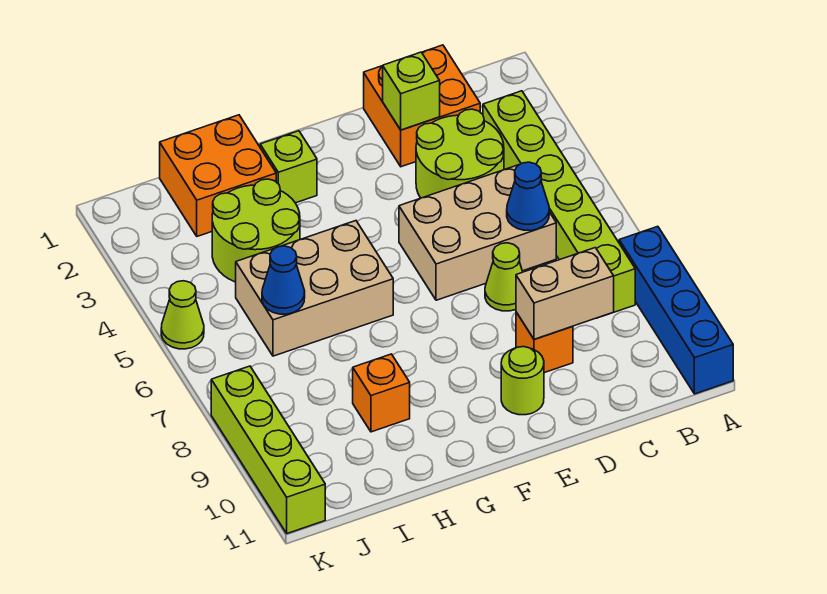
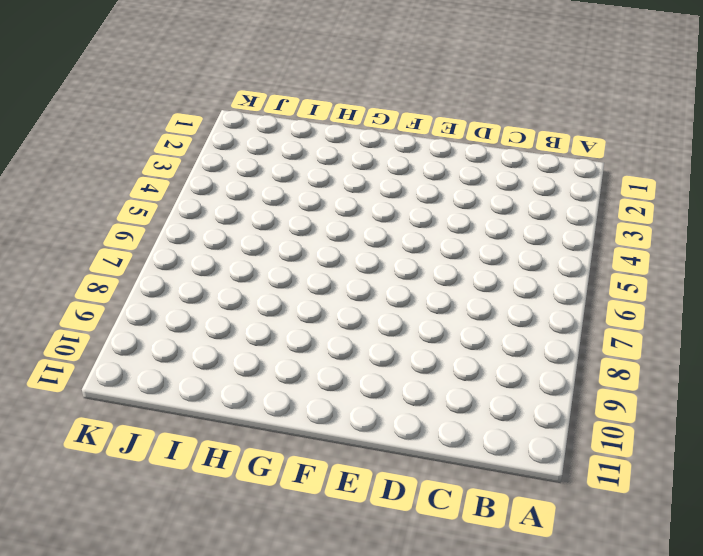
none -> blue brick A8:A11 level 1
none -> lime brick B3:B8 level 1
none -> orange brick C1:D2 level 1

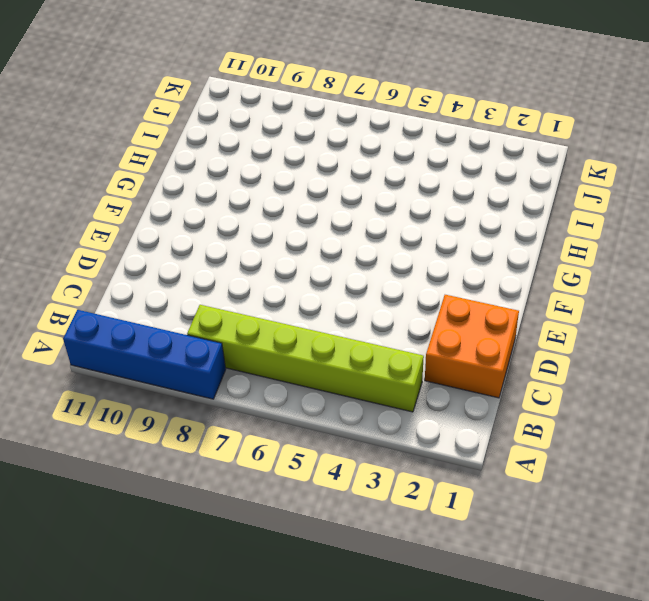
none -> lime round brick C3:D4 level 1
none -> tan brick C5:E6 level 1
none -> lime cone D7 level 1

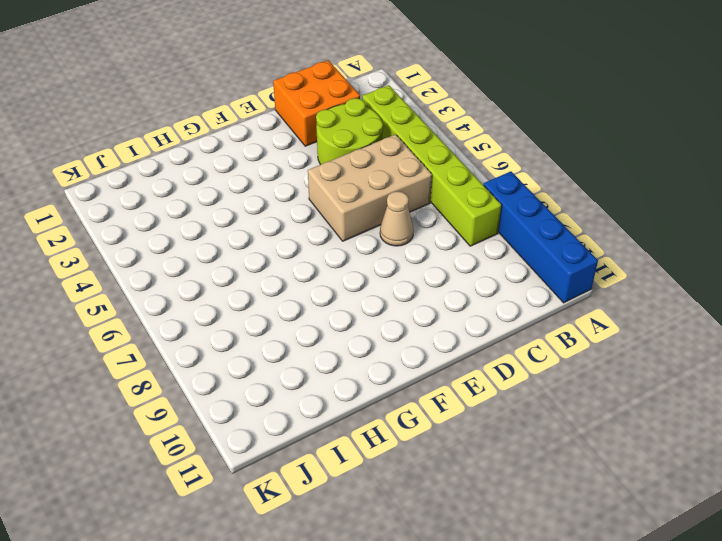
tan cone D7 level 1 -> lime cone D7 level 1
none -> orange brick D9 level 1
none -> lime round brick E10 level 1
none -> lime brick G2 level 1

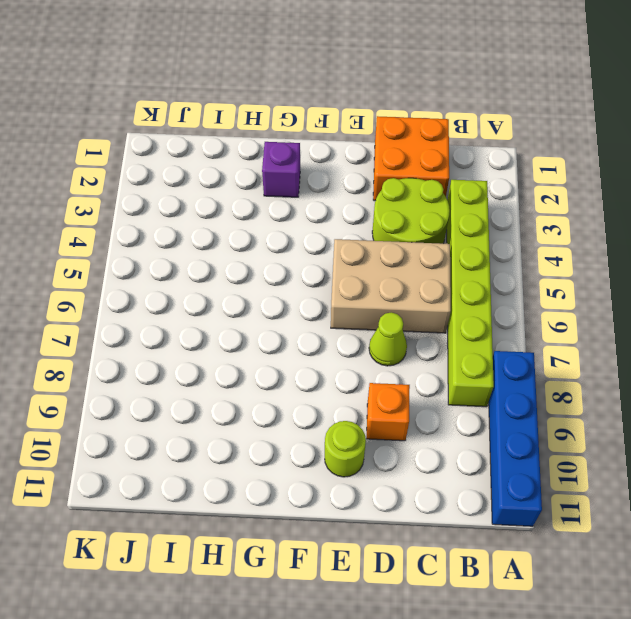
purple brick G2 level 1 -> lime brick G2 level 1
none -> tan brick G5:I6 level 1
none -> orange brick H1:I2 level 1
none -> lime round brick H3:I4 level 1

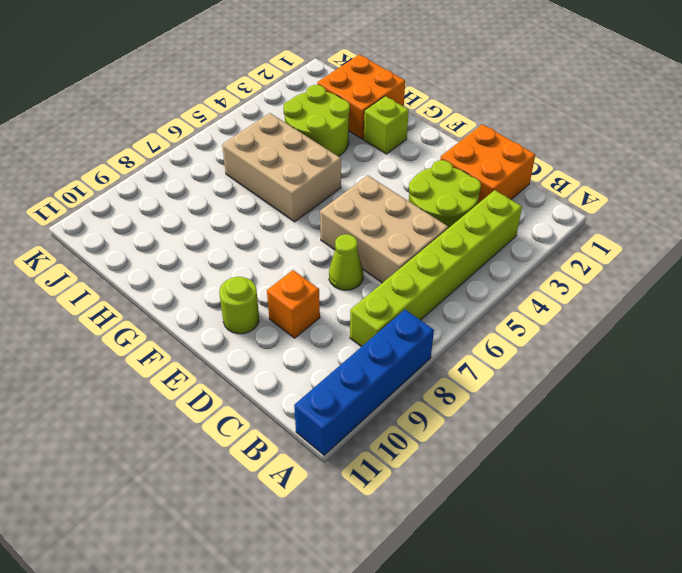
none -> orange brick H9 level 1
none -> lime cone K5 level 1
none -> lime brick K8:K11 level 1

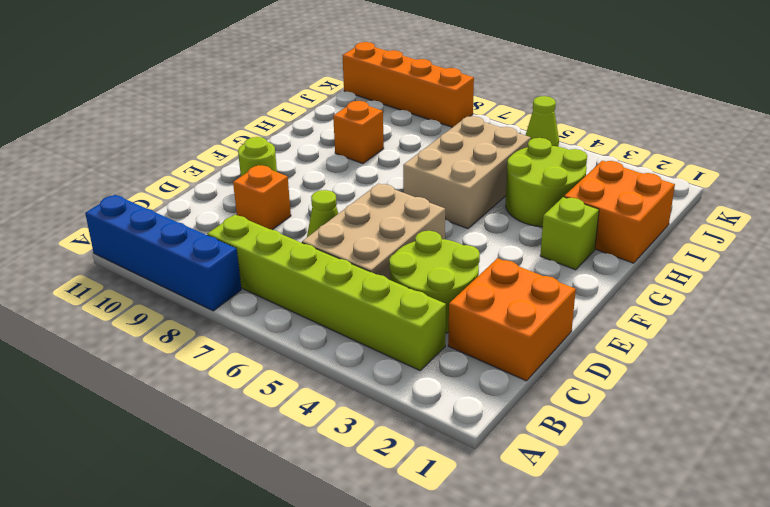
orange brick K8:K11 level 1 -> lime brick K8:K11 level 1
none -> blue cone C6 level 2
none -> tan brick C9:D9 level 2
none -> lime brick D2 level 2

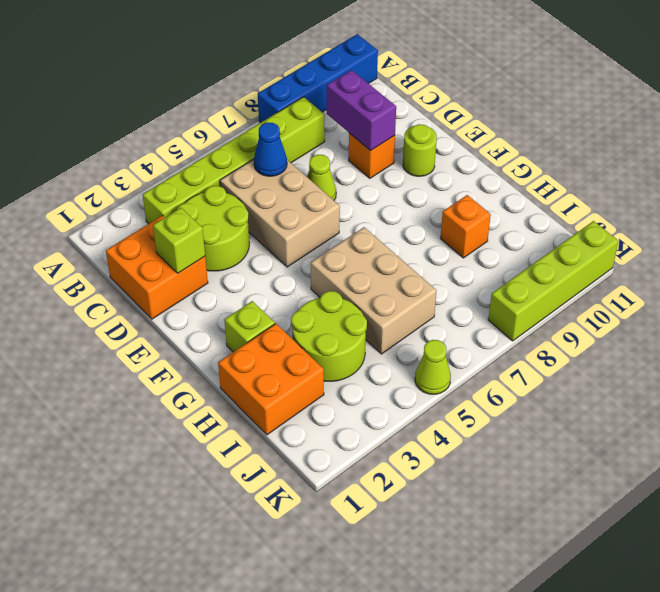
purple brick C9:D9 level 2 -> tan brick C9:D9 level 2
none -> blue cone I6 level 2

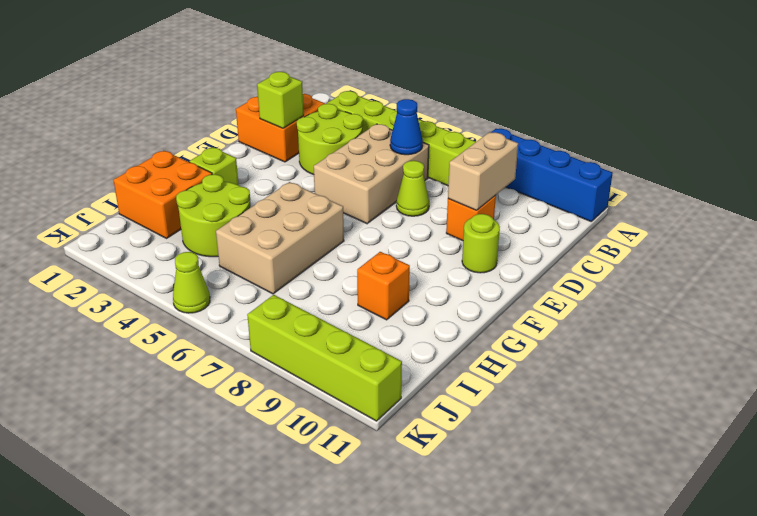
none -> blue cone I6 level 2

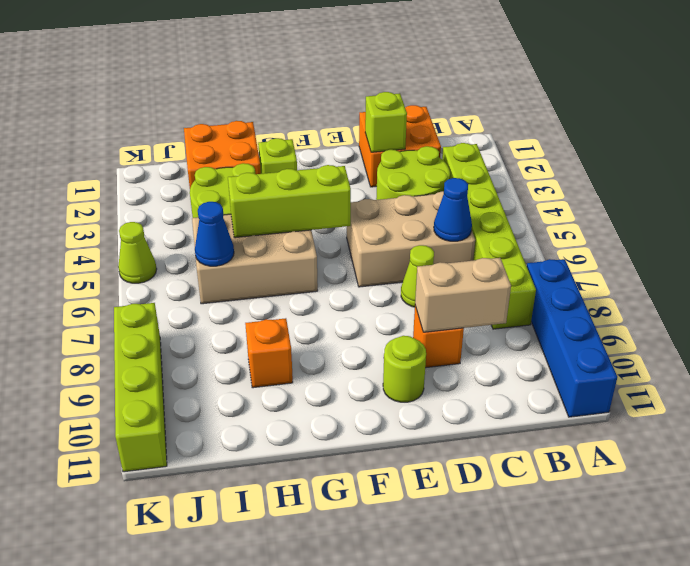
lime brick F5:H5 level 2 -> none

